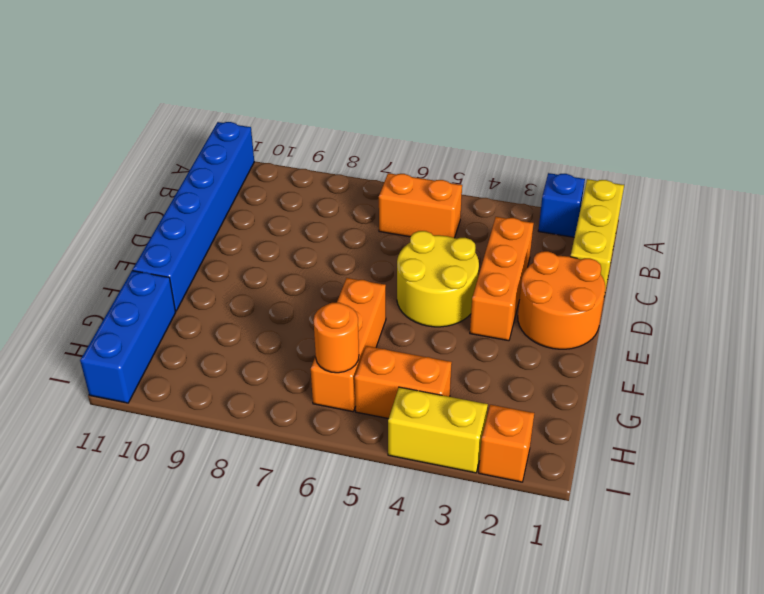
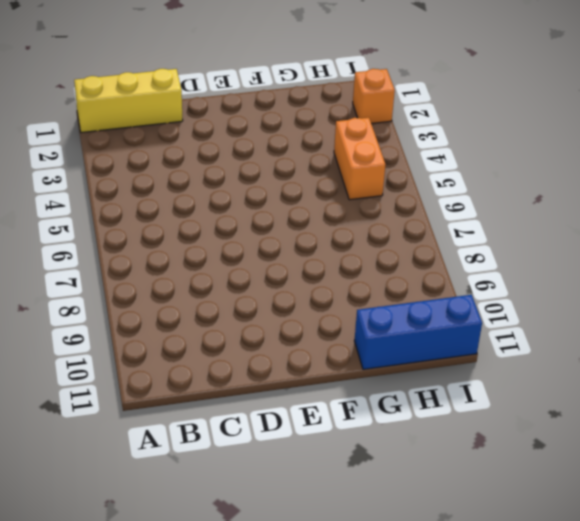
none -> blue brick A2 level 1
none -> blue brick A11:F11 level 1
none -> orange brick B5:B6 level 1

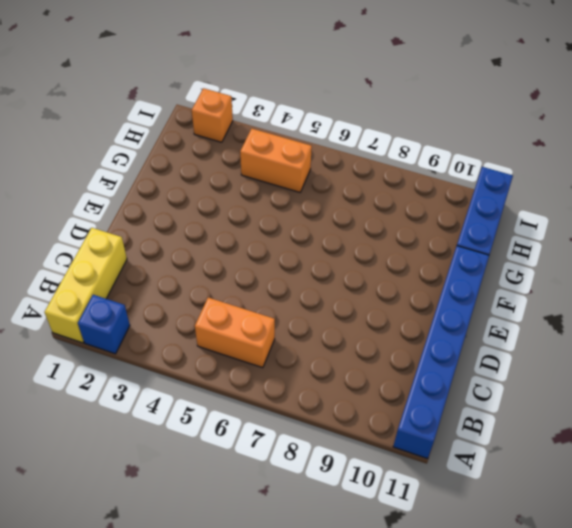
none -> orange brick C3:E3 level 1
none -> orange round brick D1:E2 level 1
none -> yellow round brick D4:E5 level 1

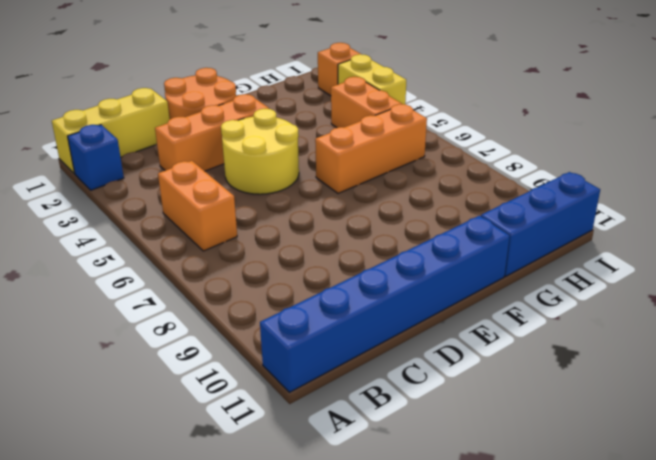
none -> orange round brick H6 level 2

